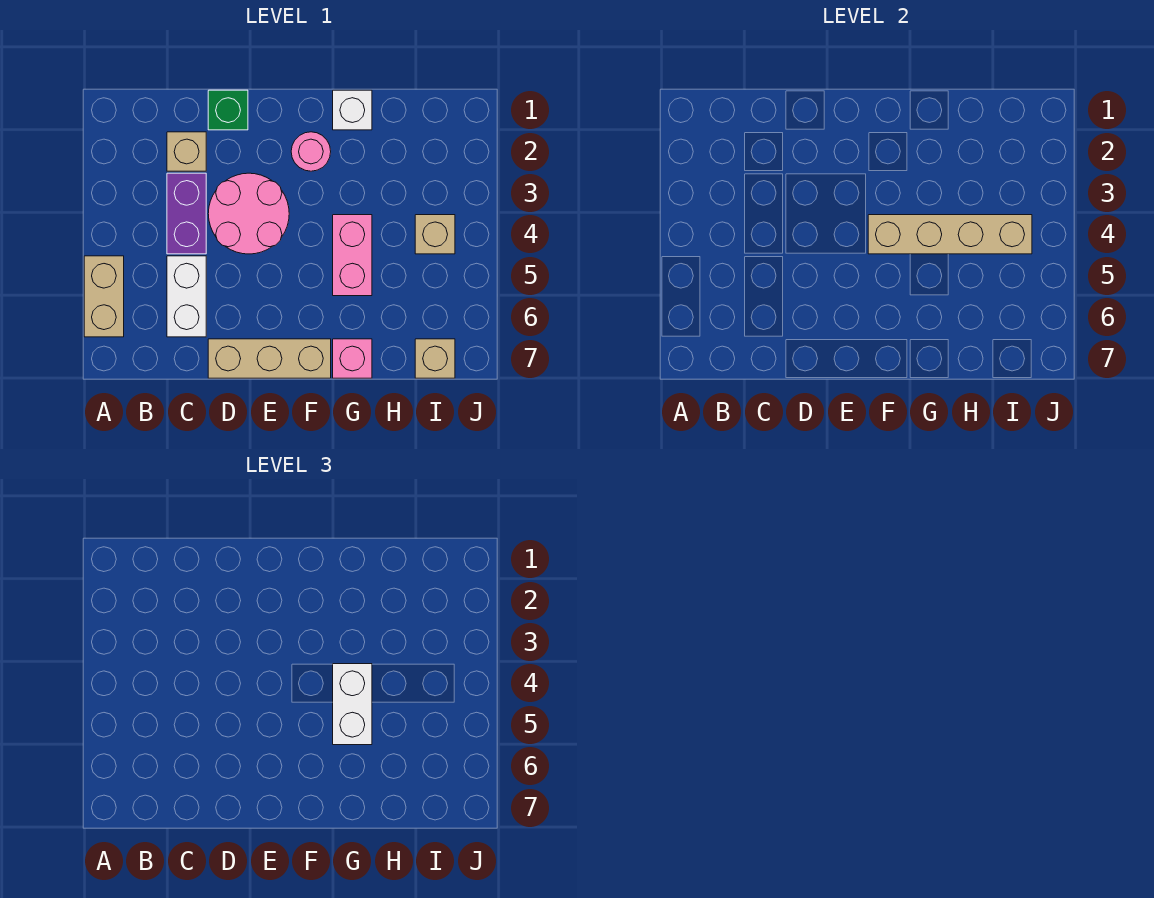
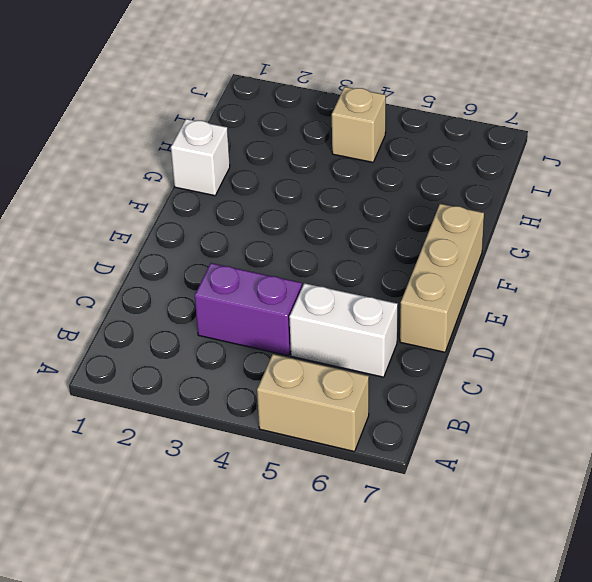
none -> tan brick C2 level 1
none -> green brick D1 level 1
none -> pink round brick D3:E4 level 1

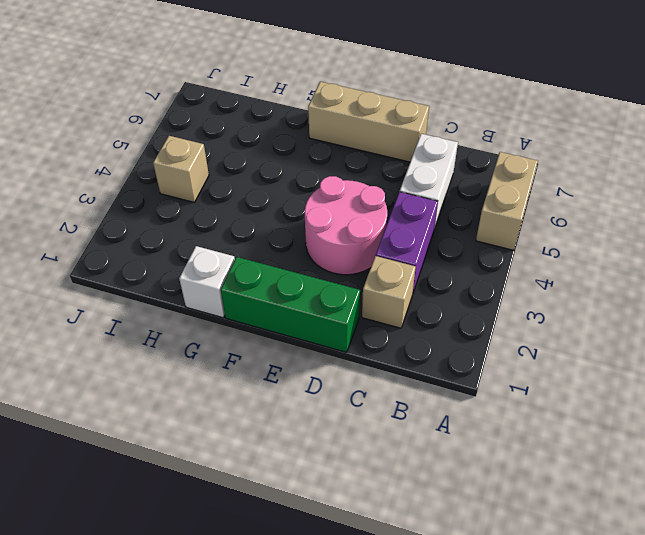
green brick D1:F1 level 1 -> green brick D1 level 1
none -> pink round brick F2 level 1
none -> pink brick G4:G5 level 1
none -> pink brick G7 level 1

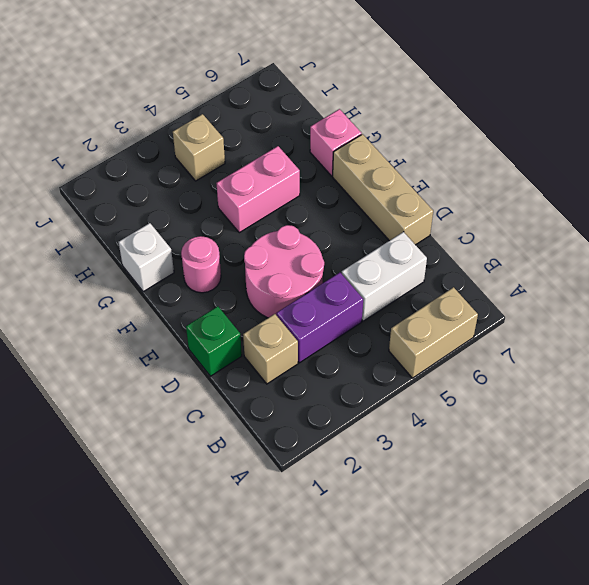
none -> tan brick I7 level 1
none -> tan brick F4:I4 level 2
none -> white brick G4:G5 level 3

